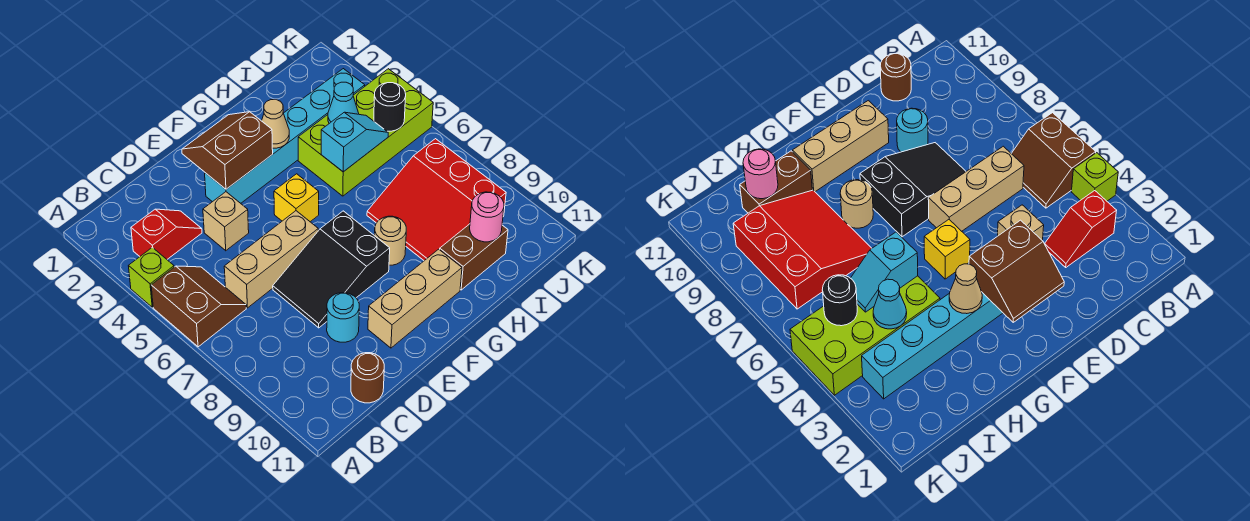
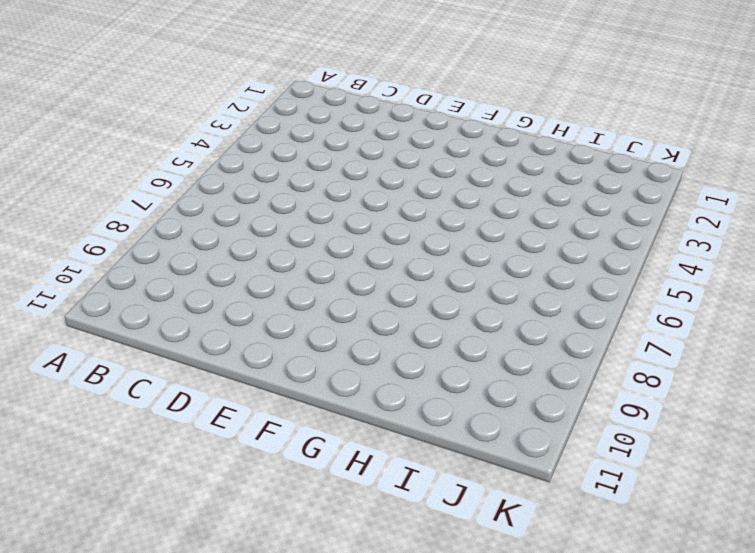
none -> lime brick A4 level 1
none -> brown slope A5:B6 level 1 top A
none -> red slope B3:C3 level 1 top B

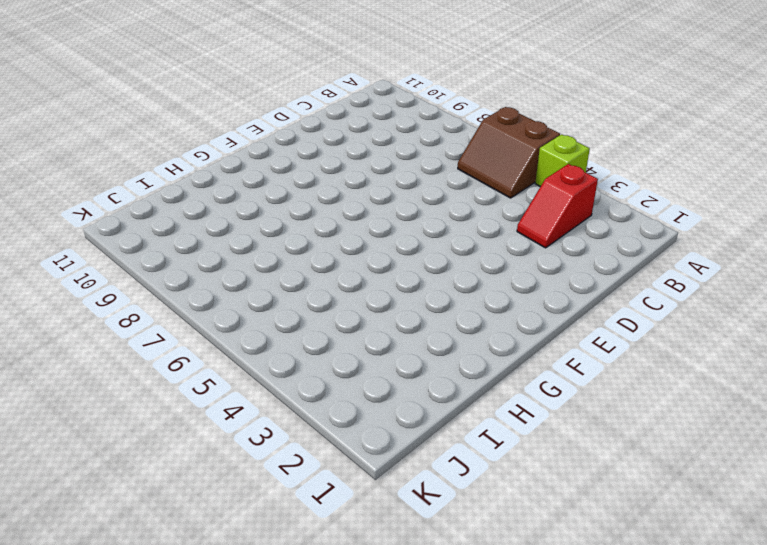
none -> tan brick C6:E6 level 1
none -> brown round brick C11 level 1
none -> tan brick D4 level 1

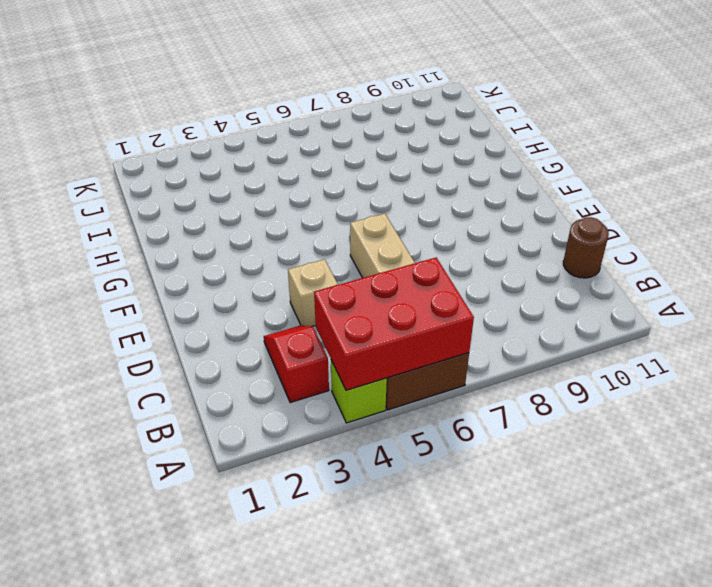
red brick A4:B6 level 2 -> none
none -> black slope D7:F8 level 1 top F
none -> cyan round brick D9 level 1
none -> cyan brick E3:J3 level 1

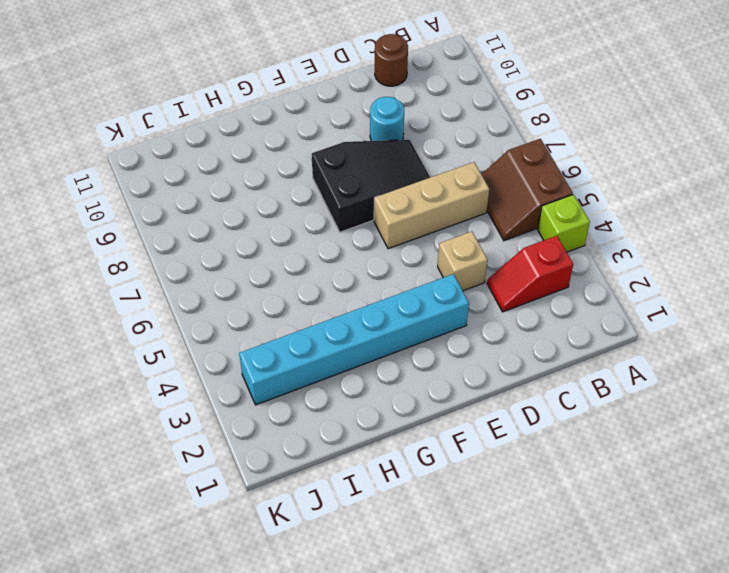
none -> tan brick E10:G10 level 1
none -> yellow brick F5 level 1
none -> tan round brick G8 level 1

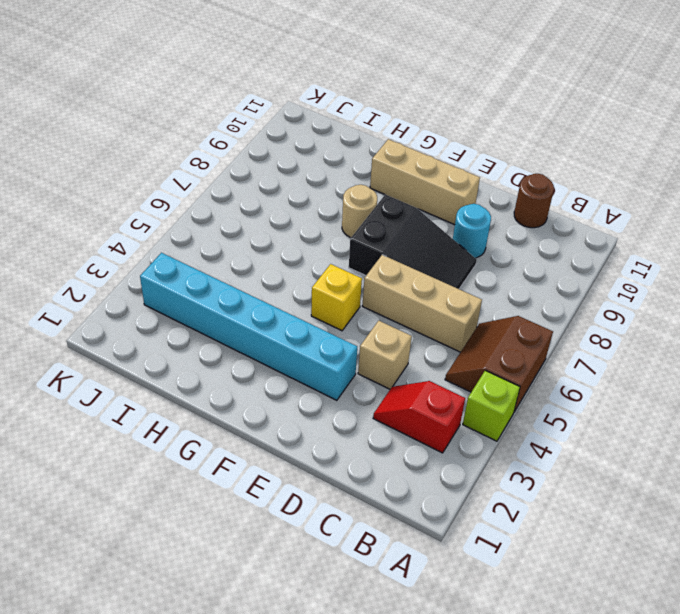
none -> lime brick H4:K5 level 1
none -> red slope H7:J9 level 1 top J
none -> brown brick H10:I10 level 1

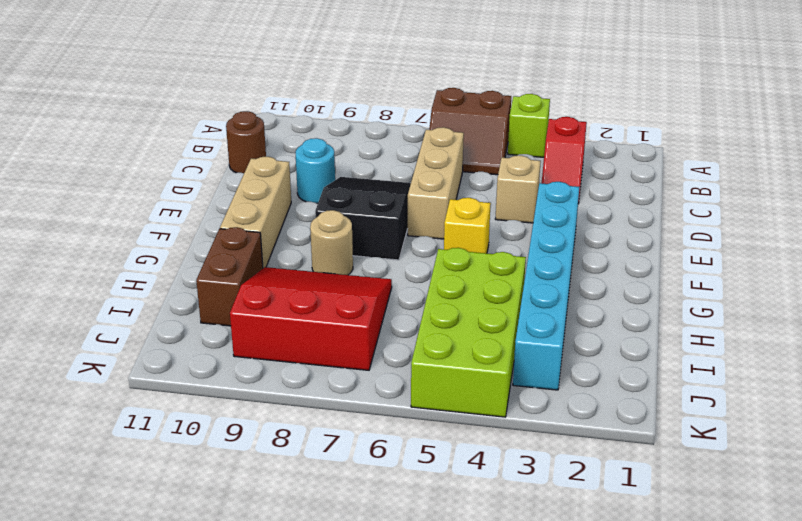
none -> brown slope E2:F3 level 2 top 3
none -> tan cone G3 level 2
none -> cyan slope H5:I5 level 2 top H

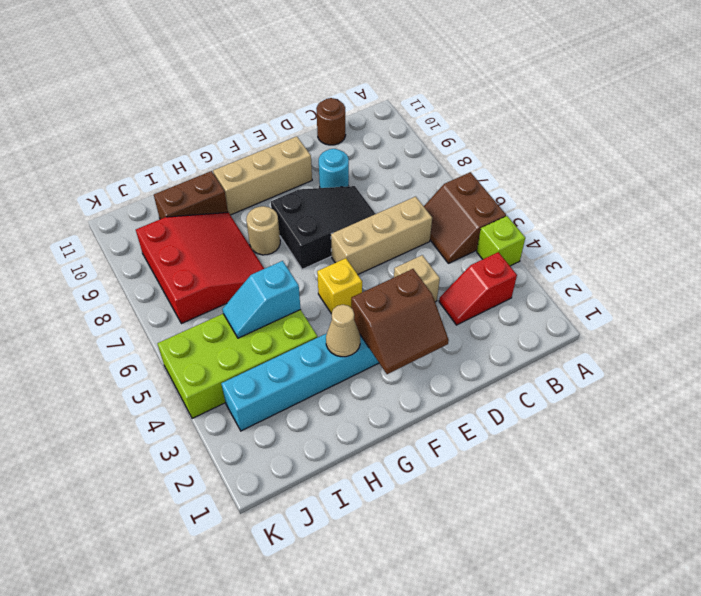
none -> cyan cone I4 level 2
none -> pink round brick I10 level 2
none -> black round brick J5 level 2

